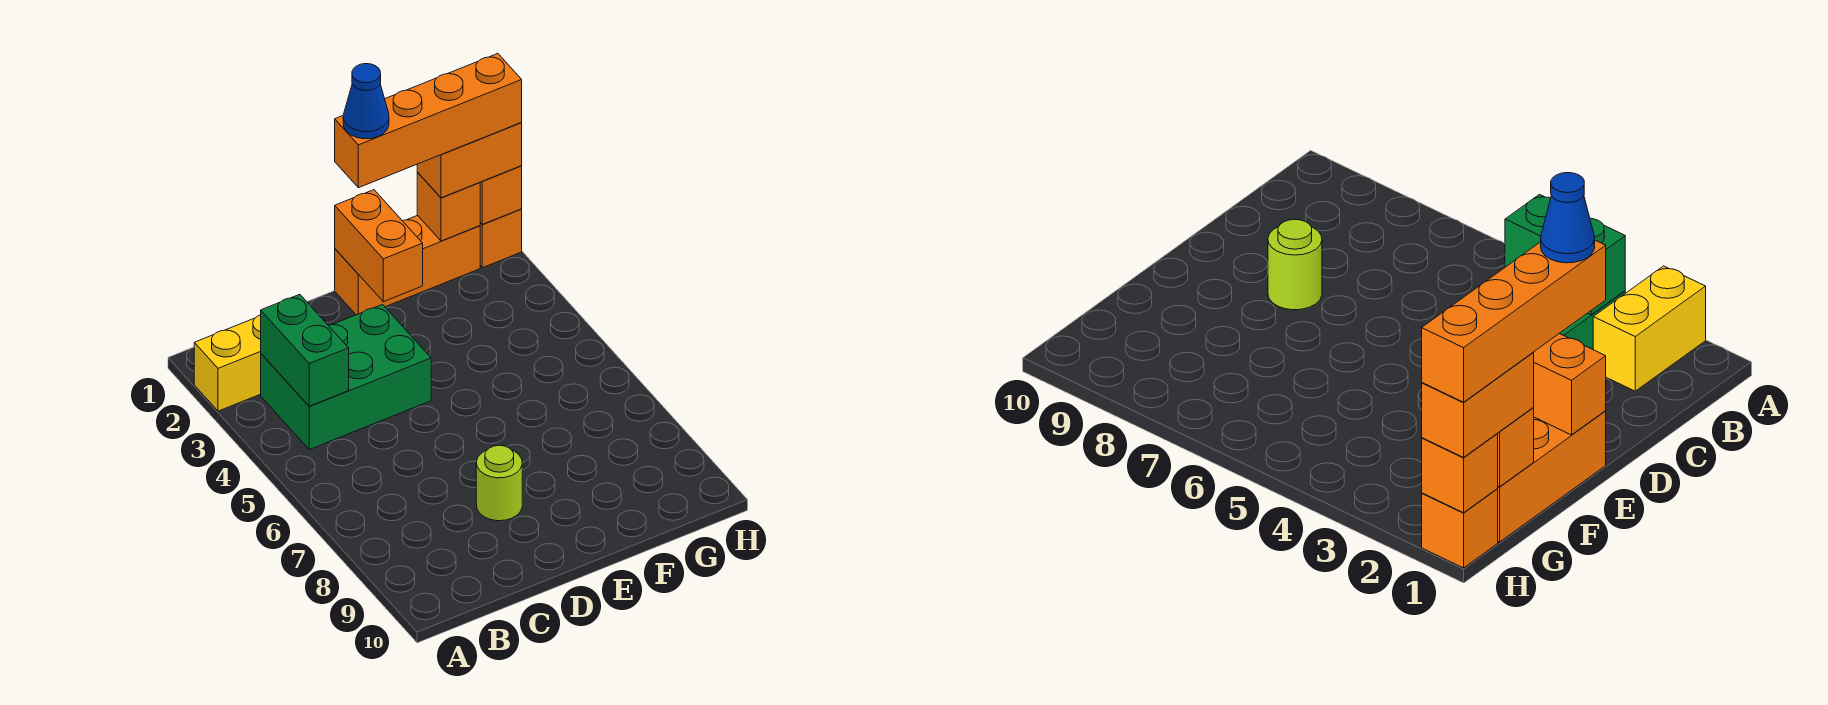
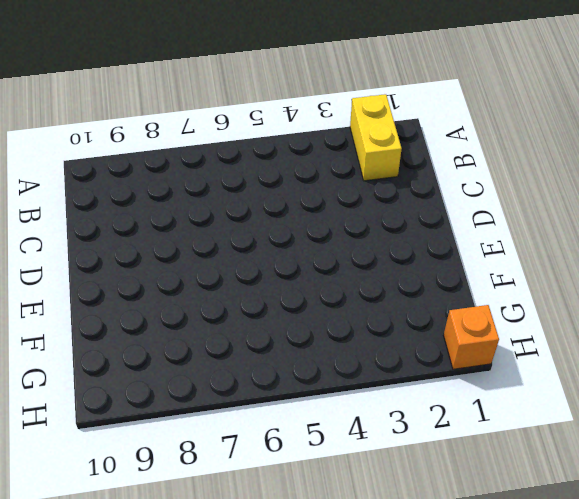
none -> green brick B3:D4 level 1
none -> lime round brick D8 level 1
none -> orange brick E1:G1 level 1

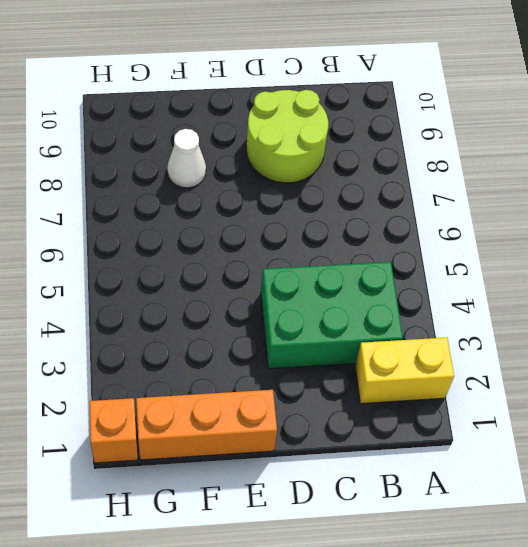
lime round brick C8:D9 level 1 -> lime round brick D8 level 1
white cone F8 level 1 -> none
none -> green brick B3:B4 level 2
none -> orange brick E1:E2 level 2
none -> orange brick G1 level 2

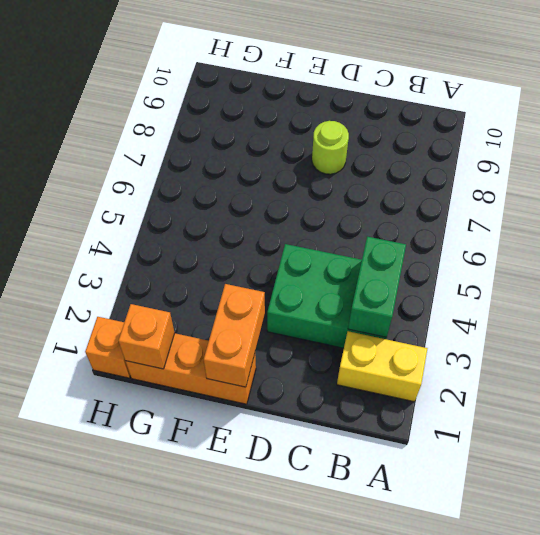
none -> orange brick H1 level 2
none -> orange brick G1:H1 level 3
none -> orange brick E1:H1 level 4

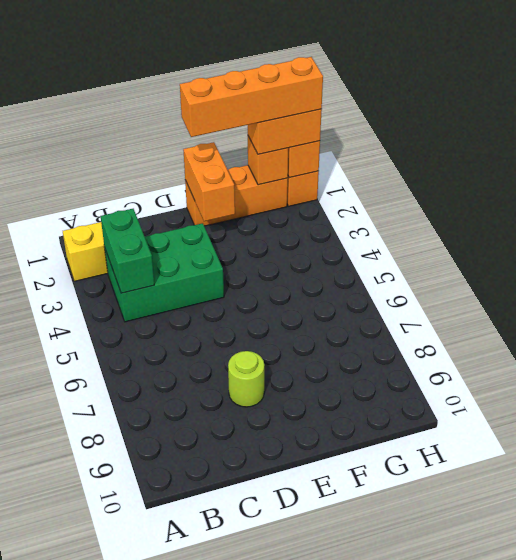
none -> blue cone E1 level 5

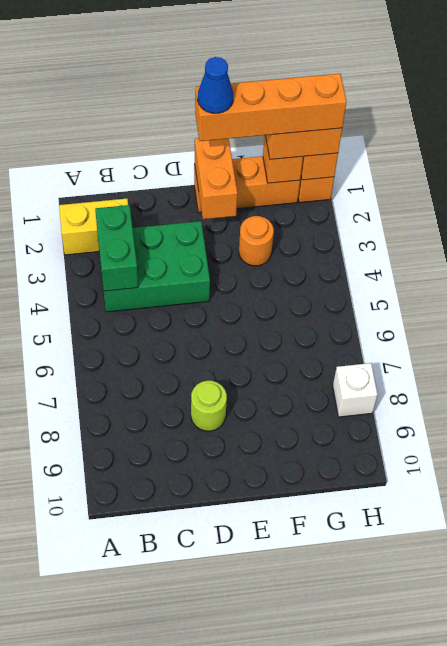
orange round brick F3 level 1 -> none
white brick H8 level 1 -> none

